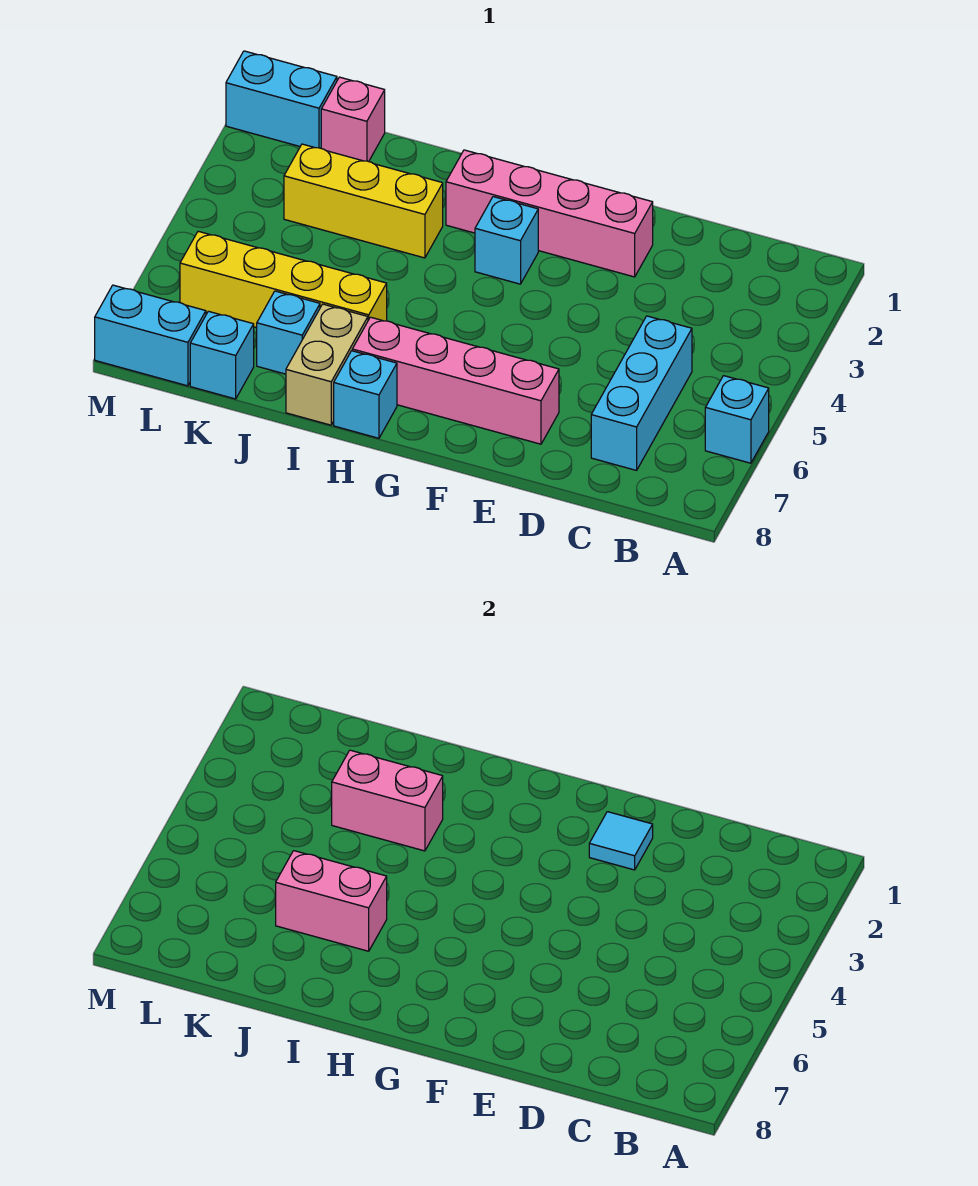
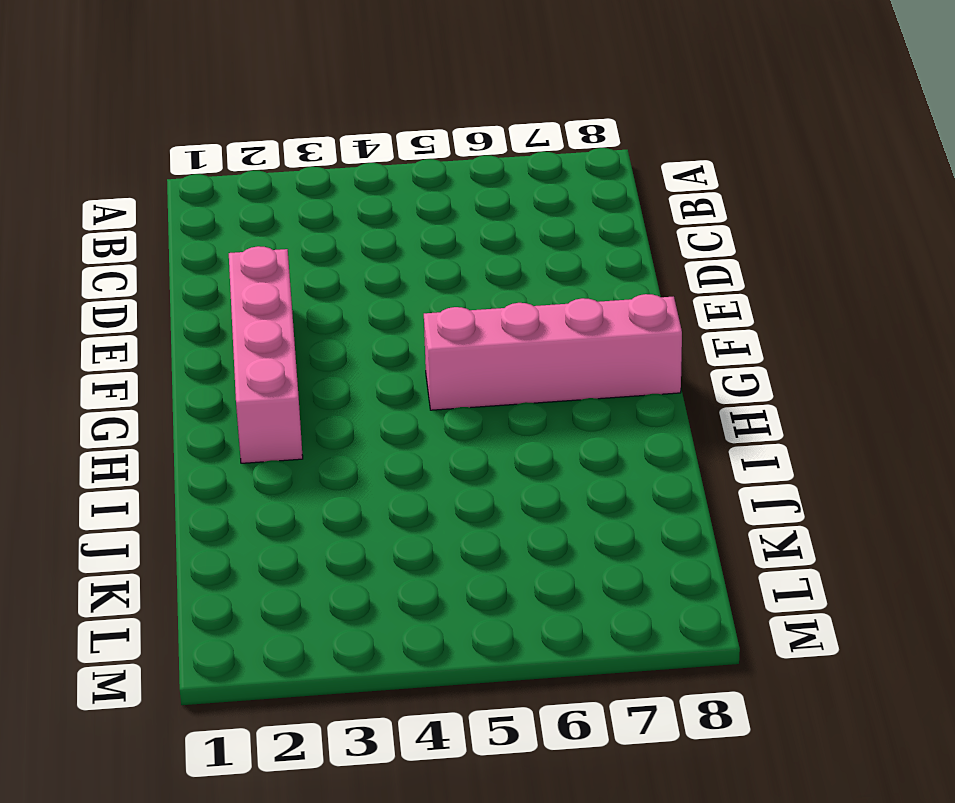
pink brick G5:G8 level 1 -> pink brick E7:H7 level 1
none -> cyan brick A6 level 1
none -> cyan brick C5:C7 level 1
none -> cyan brick G3 level 1

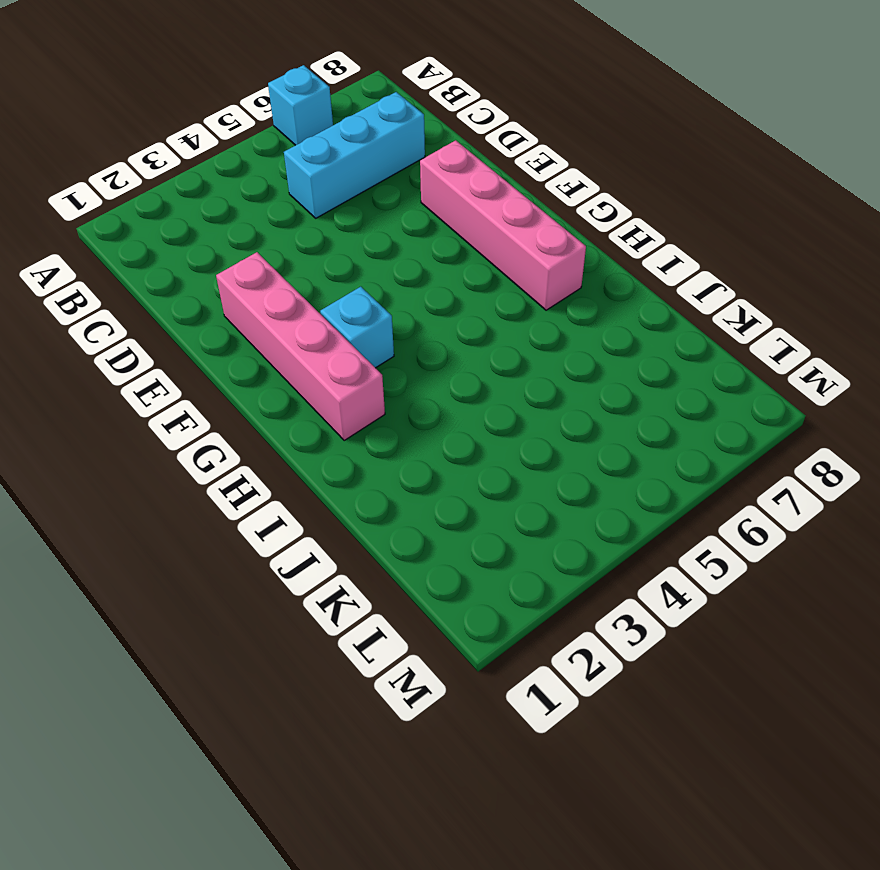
none -> cyan brick H8 level 1
none -> yellow brick I3:K3 level 1
none -> yellow brick I6:L6 level 1

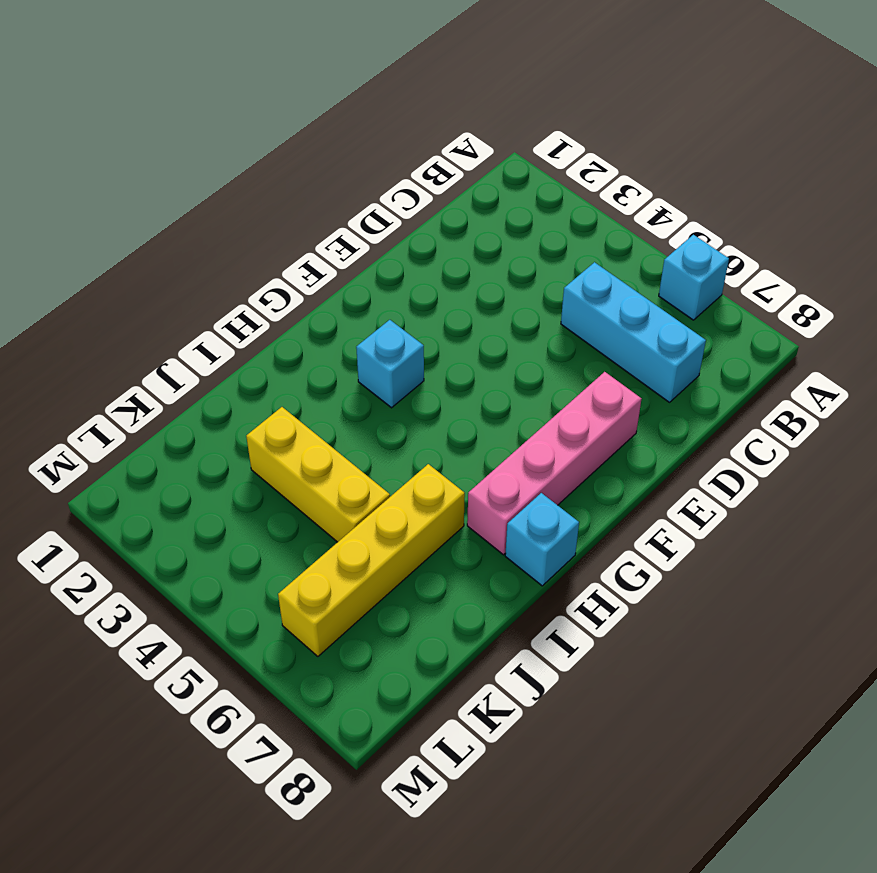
yellow brick J3:J5 level 1 -> yellow brick I3:K3 level 1
none -> pink brick E2:H2 level 1
none -> tan brick I7:I8 level 1
none -> cyan brick J7 level 1

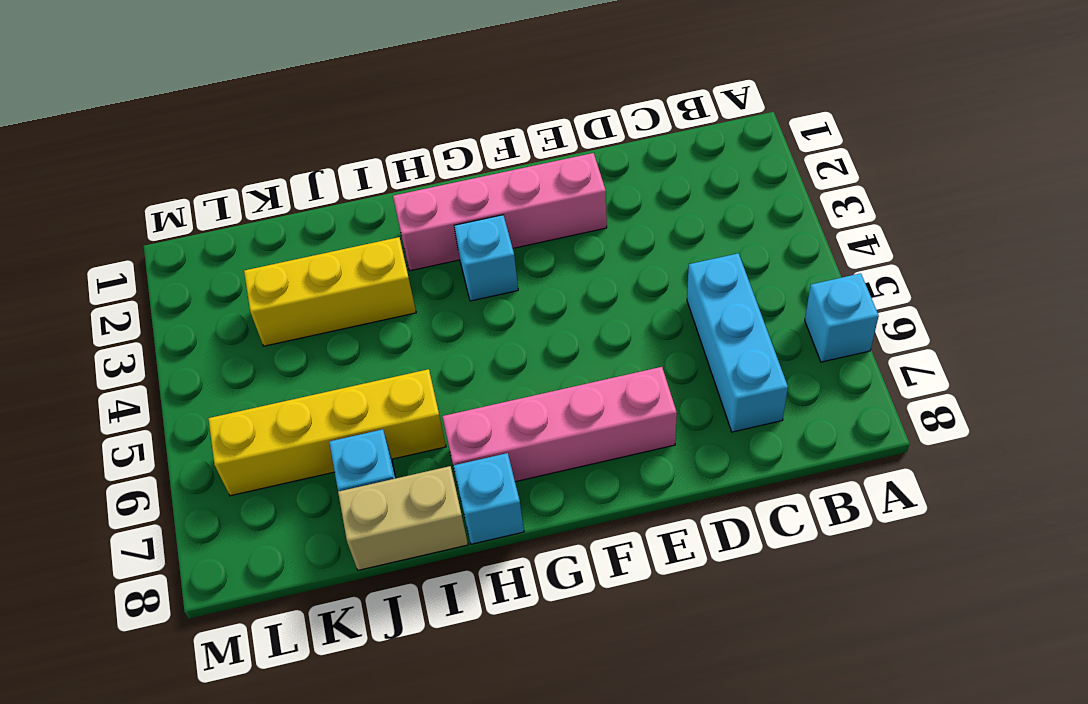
tan brick I8:J8 level 1 -> tan brick I7:I8 level 1
none -> pink brick K1 level 1
none -> cyan brick K8 level 1
none -> cyan brick L1:M1 level 1

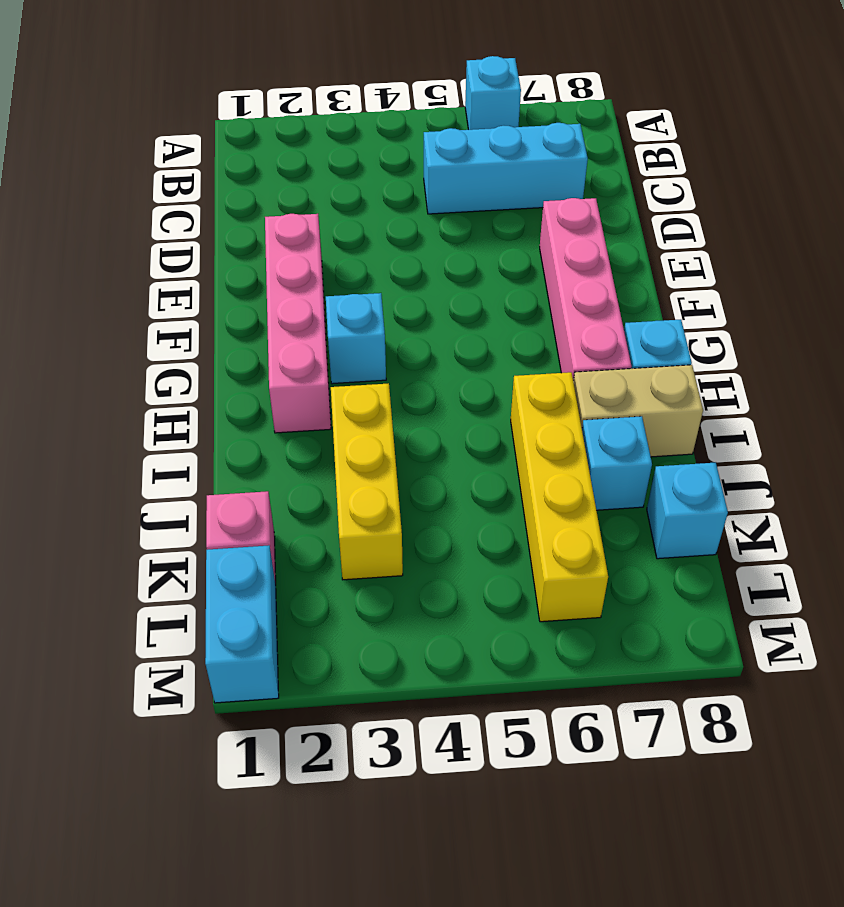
none -> cyan brick L8:M8 level 1
none -> cyan tile E2 level 2
none -> pink brick I3:J3 level 2

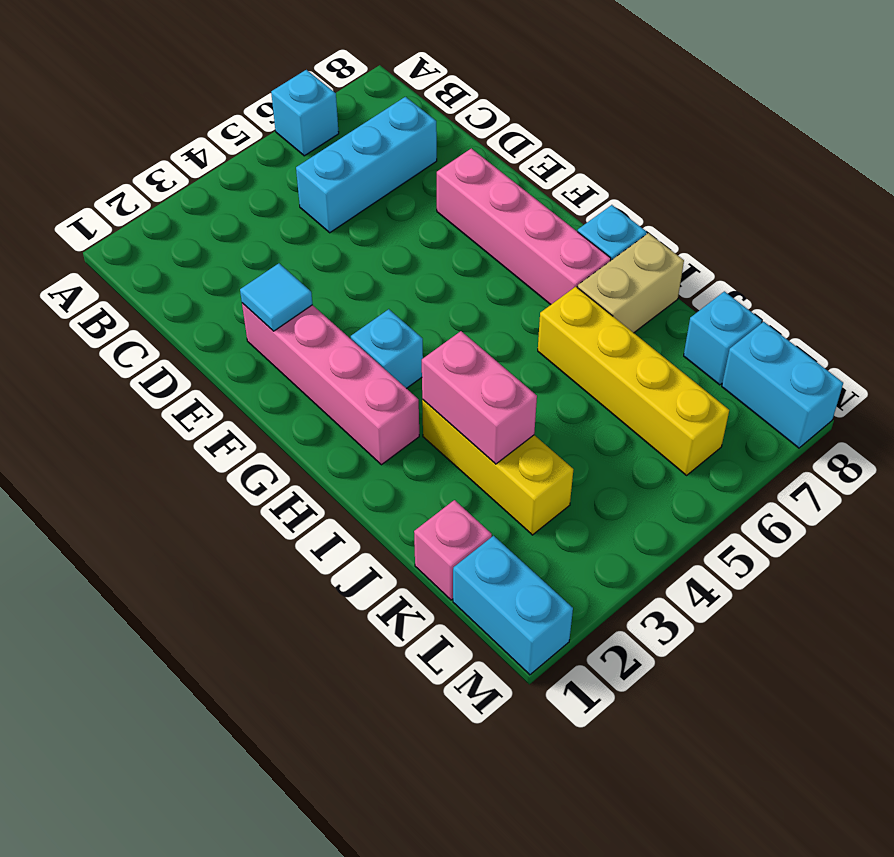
none -> cyan brick J7 level 1
none -> pink brick I6:J6 level 2

